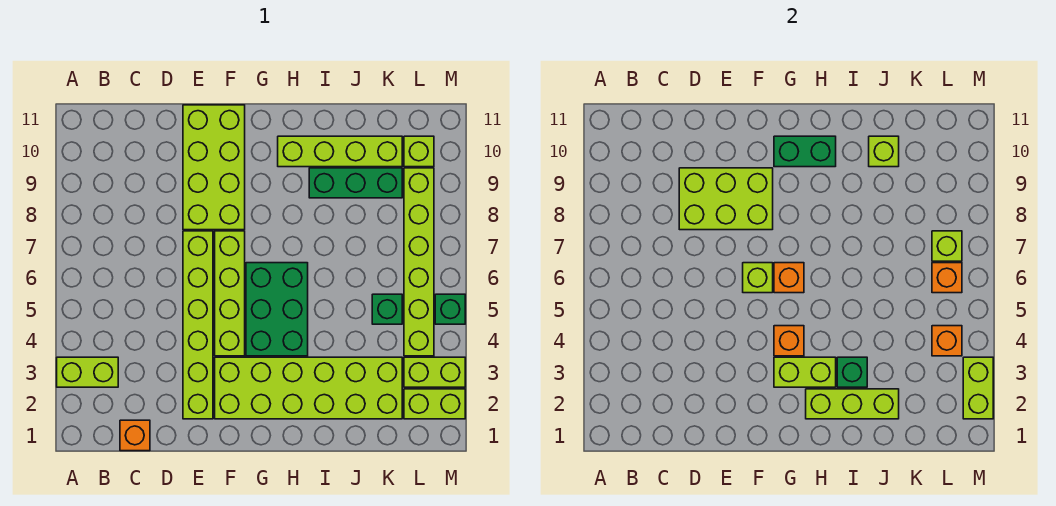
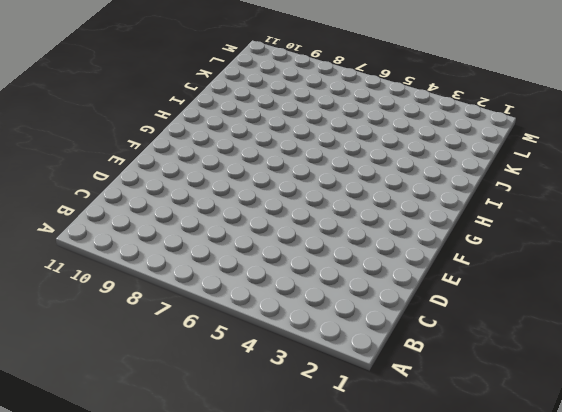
none -> lime brick A3:B3 level 1
none -> orange brick C1 level 1
none -> lime brick E2:E7 level 1

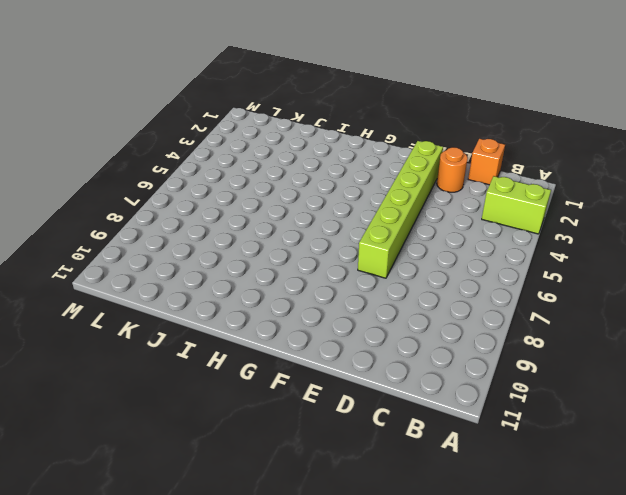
orange round brick D2 level 1 -> none
none -> lime brick E8:F11 level 1
none -> lime brick F2:K3 level 1
none -> lime brick F4:F7 level 1

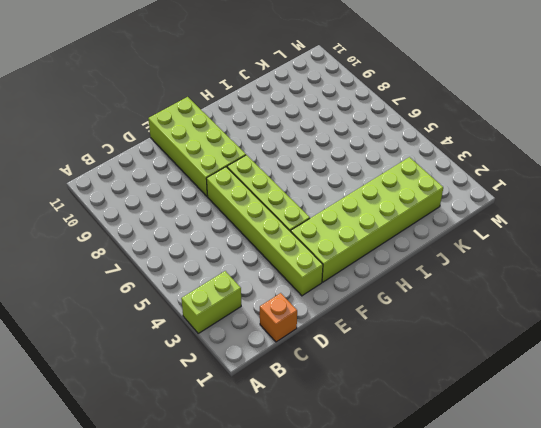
none -> green brick G4:H6 level 1
none -> lime brick H10:K10 level 1
none -> green brick I9:K9 level 1

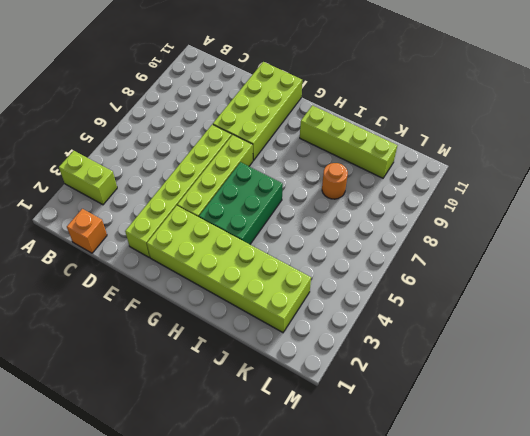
orange round brick J8 level 1 -> none
none -> green brick I9:K9 level 1
none -> green brick K5 level 1
none -> lime brick L2:M2 level 1

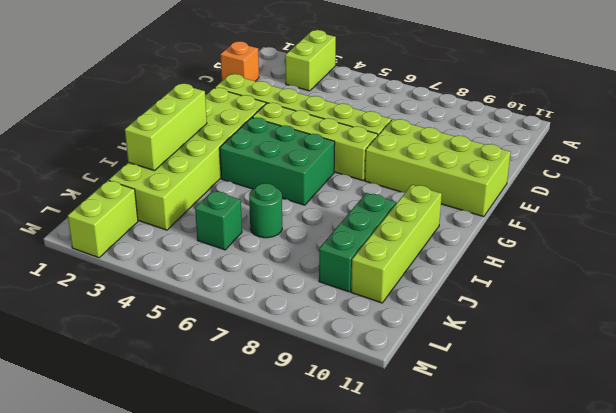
green round brick J6 level 1 -> none
none -> lime brick L3:M3 level 1
none -> lime brick L4:L9 level 1
none -> lime brick L10 level 1

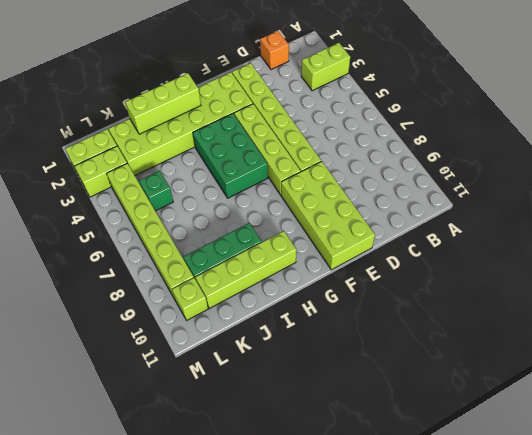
none -> green brick M5 level 1
none -> lime brick D8:F9 level 2
none -> lime brick F6 level 2

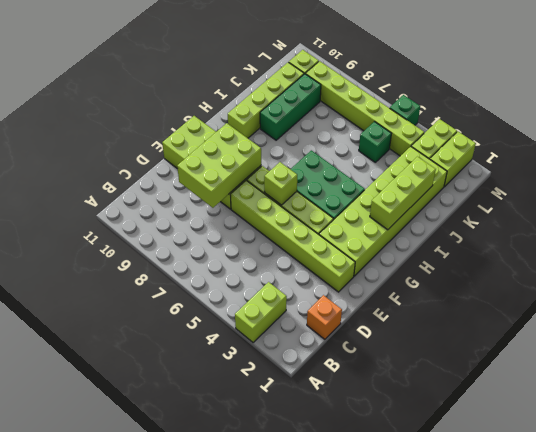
none -> lime brick G3:H3 level 2
none -> orange brick G4 level 2
none -> orange brick G6 level 2

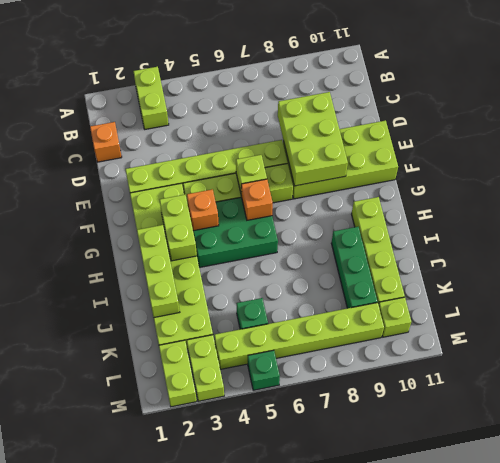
none -> green brick G10:H10 level 2
none -> green brick I3 level 2
none -> lime brick J10 level 2

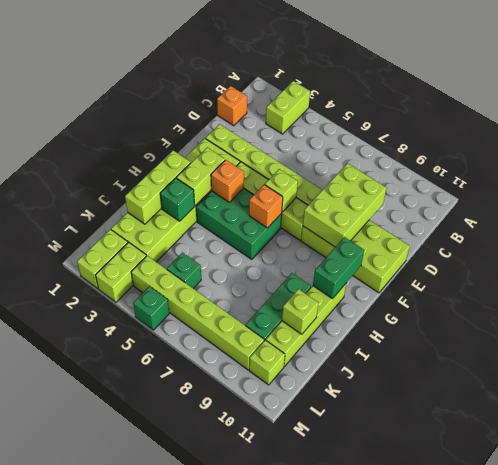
none -> orange brick L4 level 2
none -> orange brick L6 level 2
none -> lime brick L7 level 2

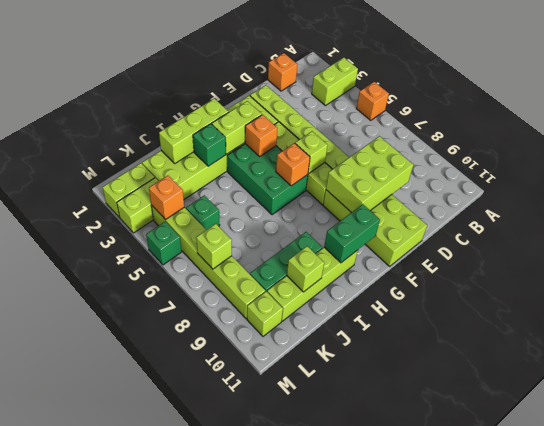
orange brick A5 level 1 -> orange brick L6 level 2
none -> lime brick M2:M3 level 2

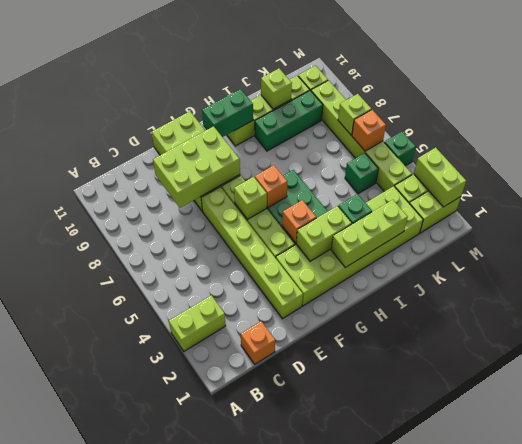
none -> orange brick L4 level 2

